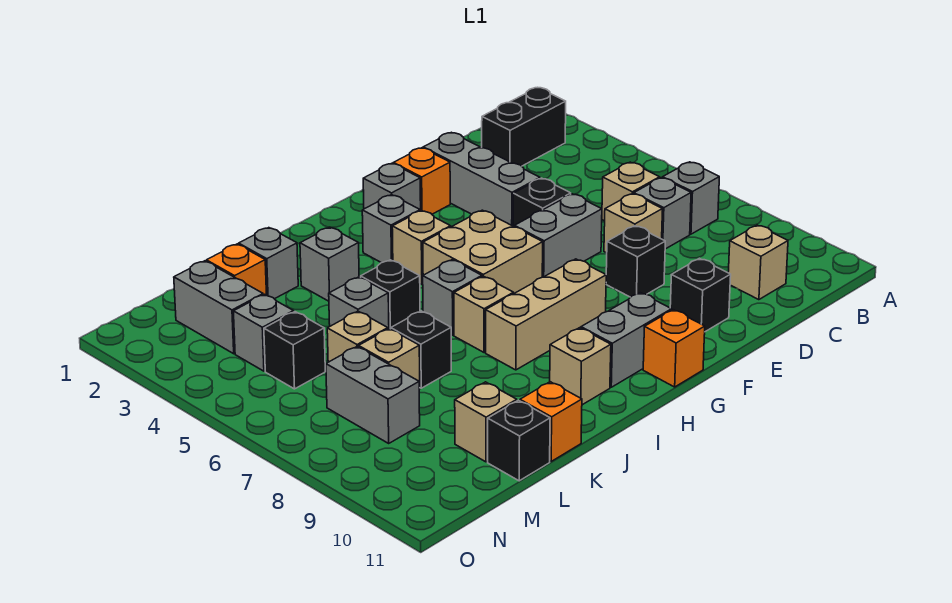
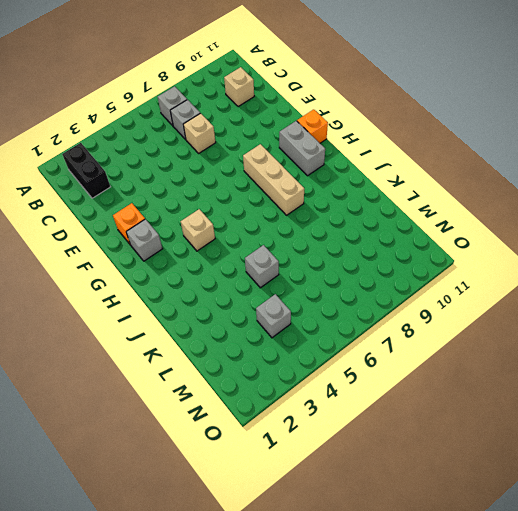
none -> tan brick C6 level 1
none -> grey brick E2:E4 level 1
none -> black brick E5 level 1
none -> grey brick E6:F6 level 1

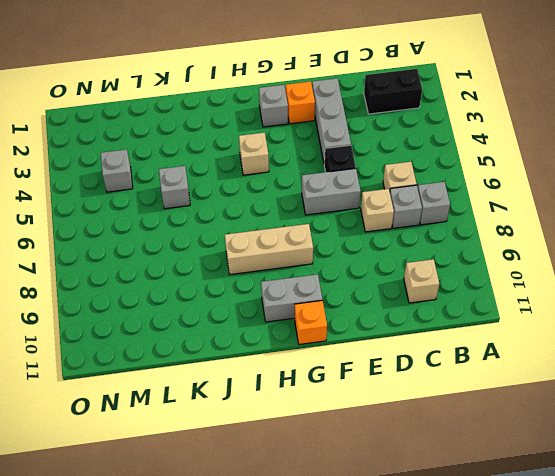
none -> black brick E8 level 1
none -> black brick E10 level 1
none -> tan brick G5:H6 level 1
none -> grey brick H3 level 1

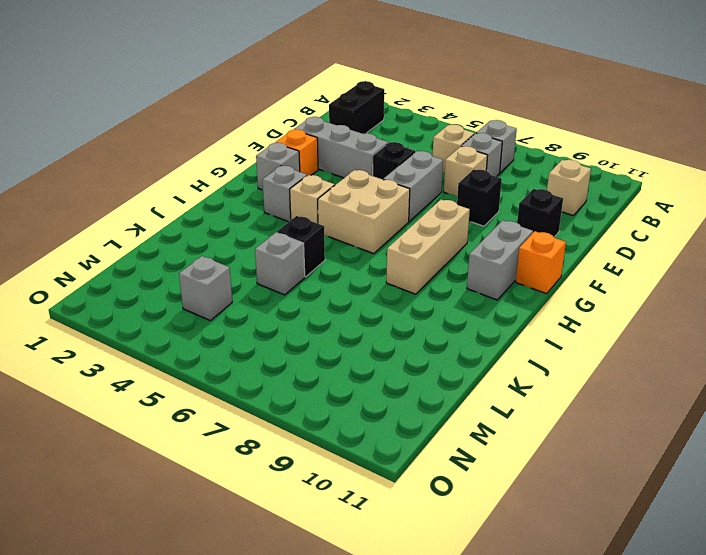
none -> grey brick I6 level 1
none -> tan brick I7 level 1
none -> tan brick I10 level 1
none -> grey brick J3 level 1

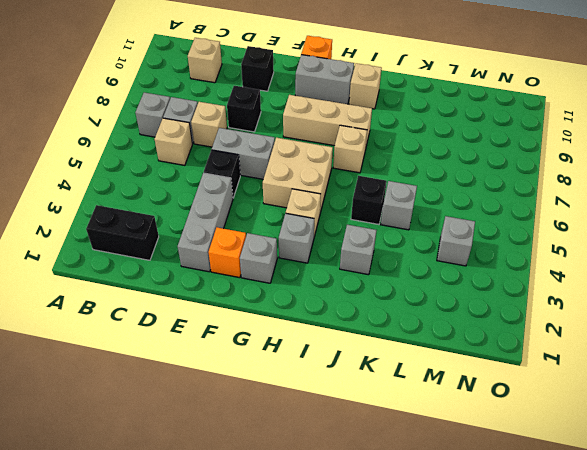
none -> grey brick I6 level 1
none -> grey brick K2 level 1
none -> black brick K7 level 1
none -> orange brick K11 level 1

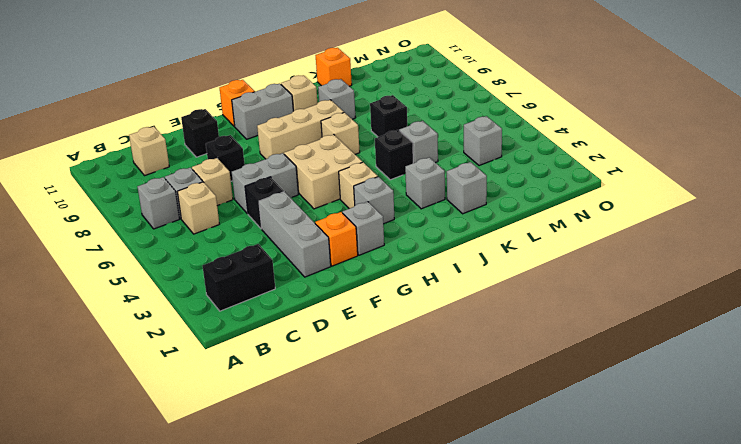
grey brick J9 level 1 -> grey brick I6 level 1
none -> orange brick L2 level 1
none -> tan brick L6 level 1
none -> tan brick L7 level 1
none -> tan brick L10 level 1

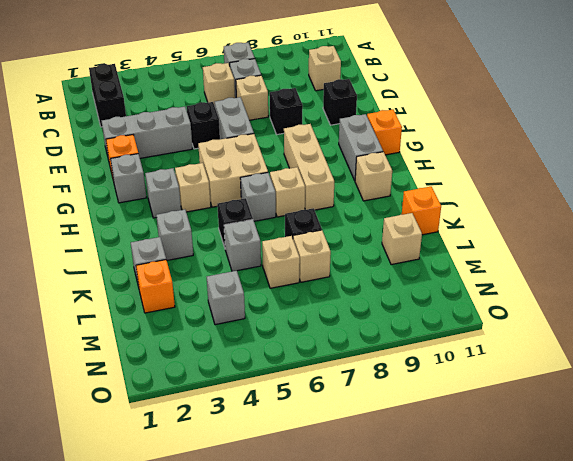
none -> black brick L11 level 1
none -> grey brick M2:M3 level 1
none -> black brick M5 level 1
none -> grey brick M7:M8 level 1

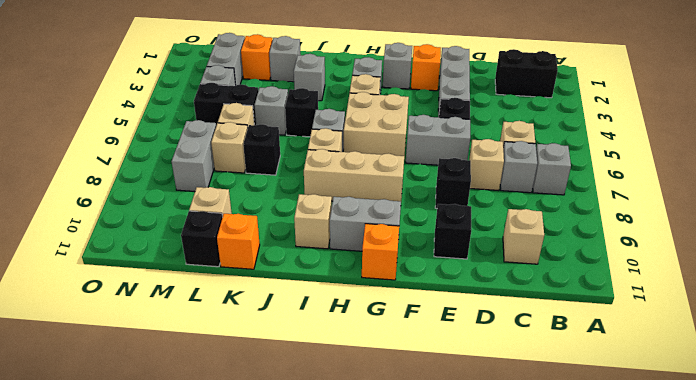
black brick L5:M5 level 1 -> black brick M5 level 1

